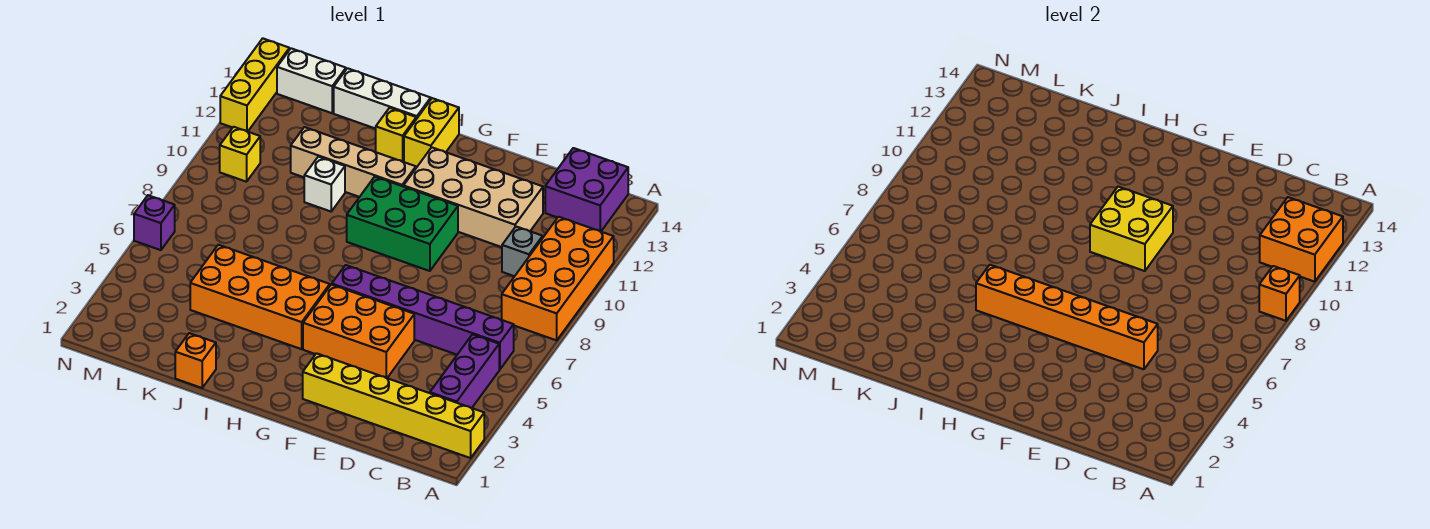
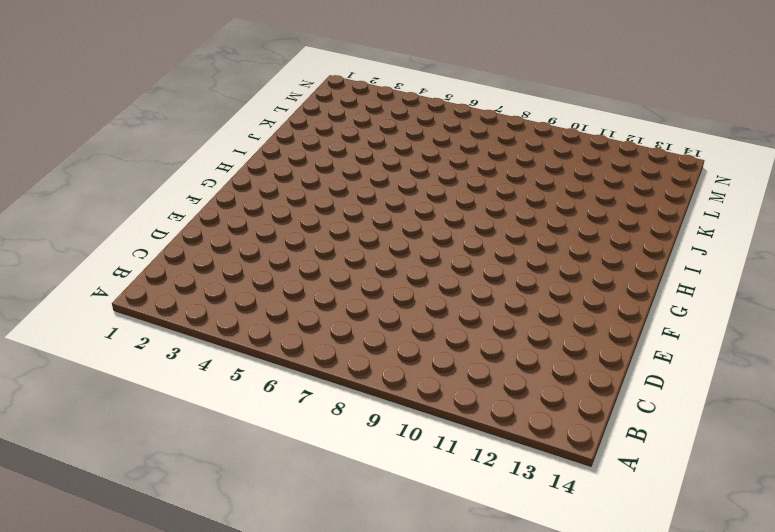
none -> yellow brick A2:F2 level 1
none -> orange brick A8:B11 level 1
none -> purple brick B3:B5 level 1

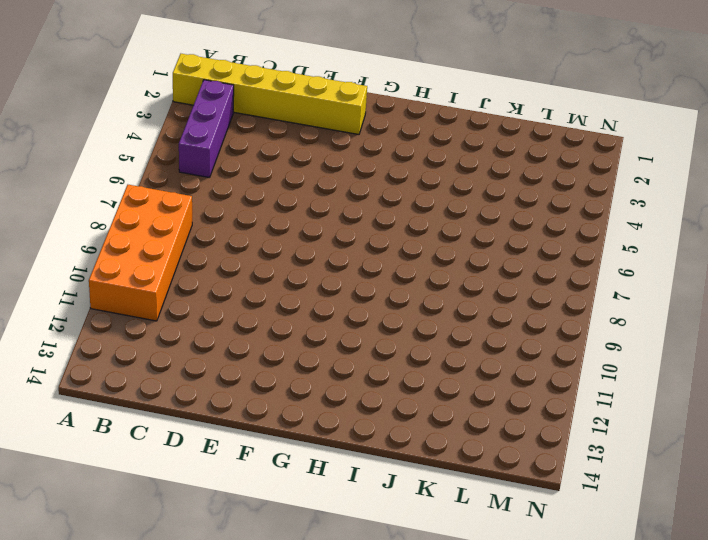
none -> purple brick B6:G6 level 1
none -> purple brick B13:C14 level 1
none -> grey brick C10 level 1

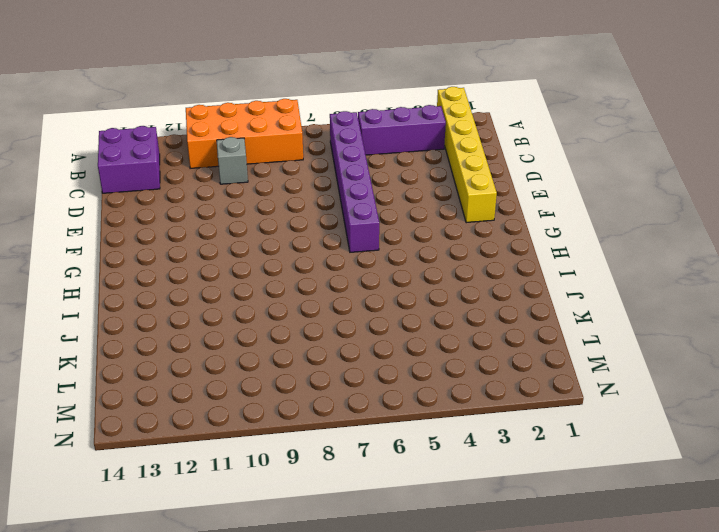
none -> tan brick D11:G12 level 1
none -> orange brick E4:G5 level 1
none -> green brick F9:H10 level 1

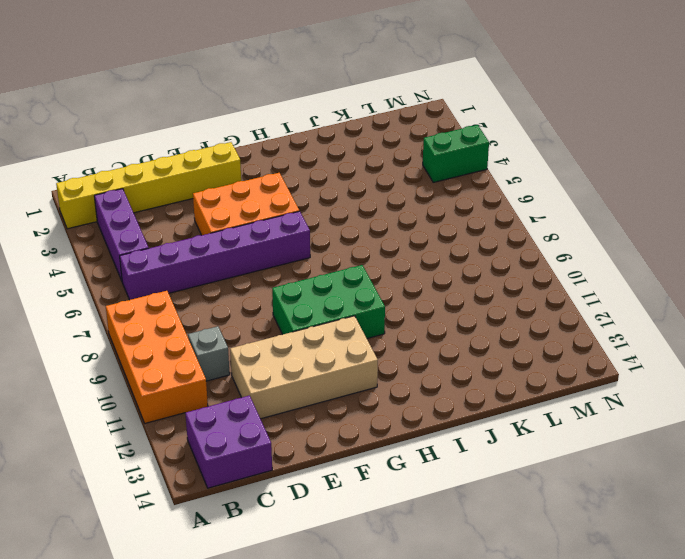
green brick M4:N4 level 1 -> none
none -> orange brick H4:K5 level 1
none -> tan brick H11:K11 level 1
none -> yellow brick H13:H14 level 1

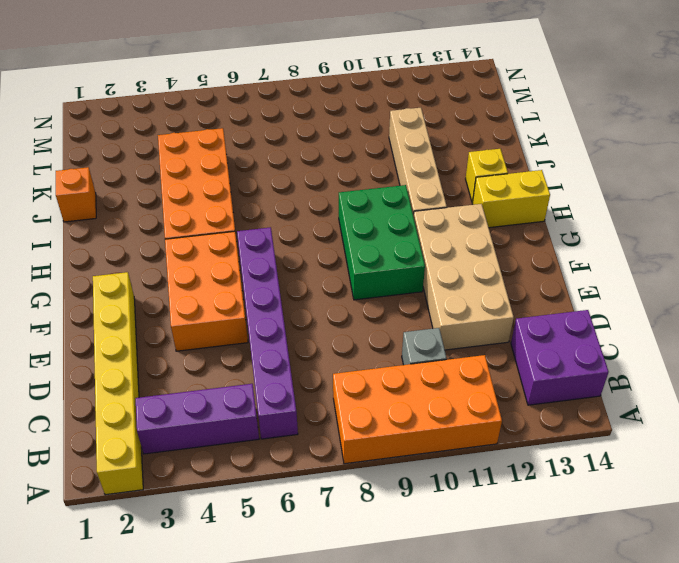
none -> white brick I14:K14 level 1
none -> white brick J10 level 1
none -> white brick L14:M14 level 1

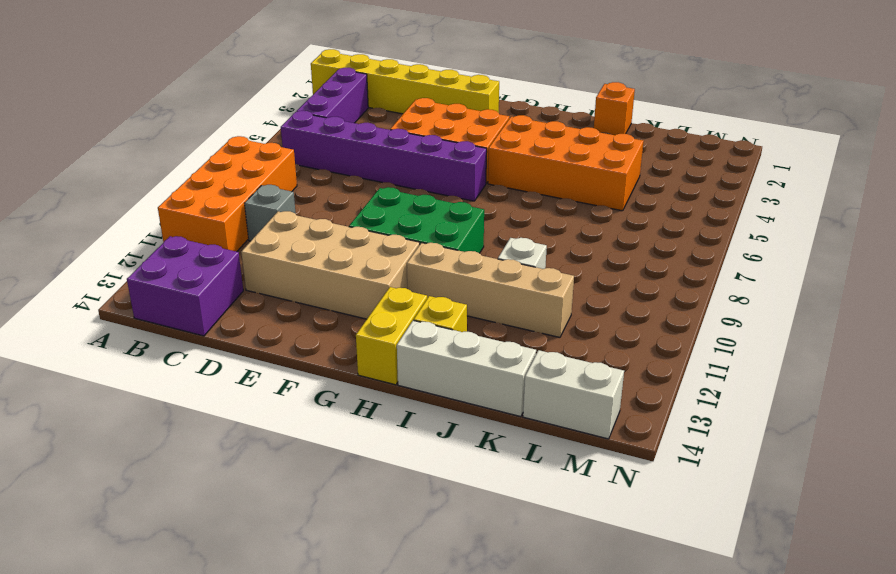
none -> yellow brick M10 level 1
none -> purple brick N6 level 1
none -> yellow brick N12:N14 level 1

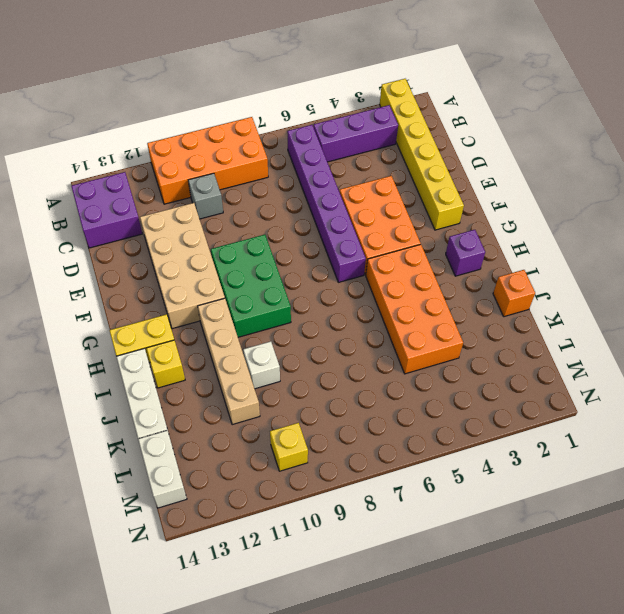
purple brick H2 level 1 -> purple brick N6 level 1
none -> yellow brick N12:N14 level 1
none -> orange brick A9 level 2
none -> orange brick A11:B12 level 2

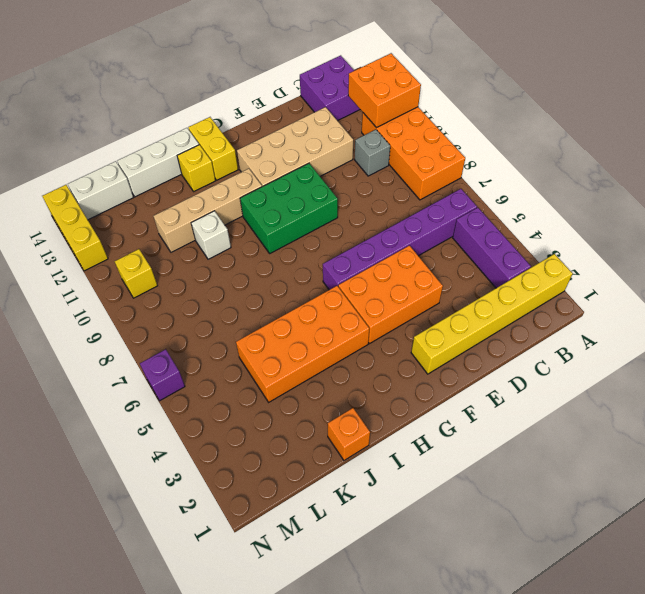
none -> orange brick A9 level 2
none -> orange brick D5:I5 level 2
none -> yellow brick F9:G10 level 2

